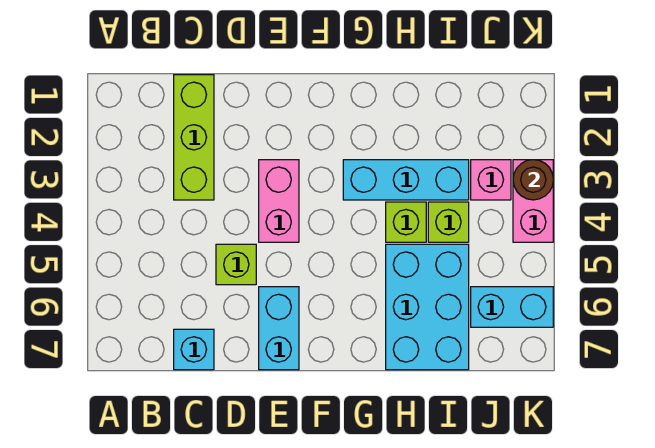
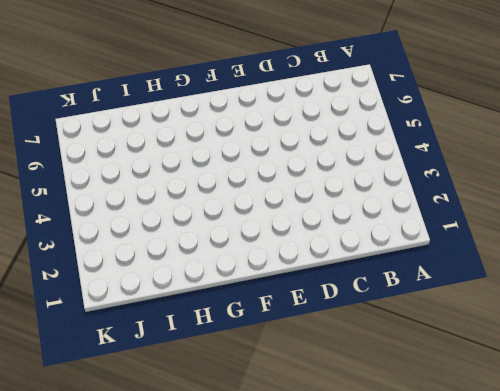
none -> lime brick C1:C3 level 1
none -> cyan brick C7 level 1
none -> lime brick D5 level 1

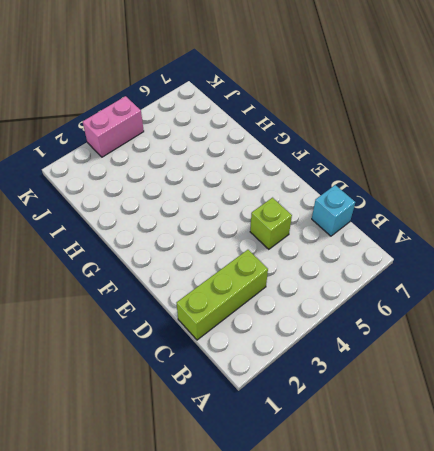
none -> pink brick E3:E4 level 1
none -> cyan brick E6:E7 level 1
none -> cyan brick G3:I3 level 1

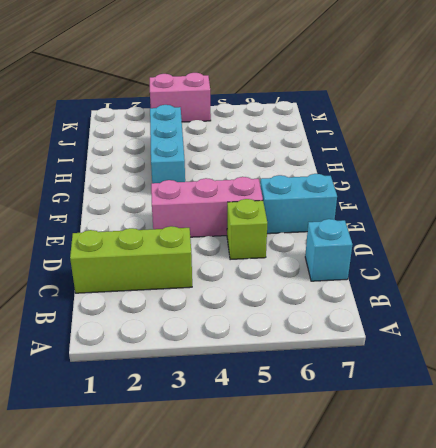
pink brick E3:E5 level 1 -> pink brick E3:E4 level 1
none -> lime brick H4 level 1
none -> cyan brick H5:I7 level 1
none -> lime brick I4 level 1

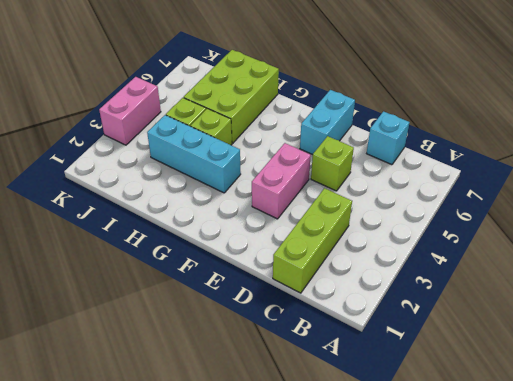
lime brick H5:I7 level 1 -> cyan brick H5:I7 level 1
none -> pink brick J3 level 1
none -> cyan brick J6:K6 level 1
none -> brown round brick K3 level 2

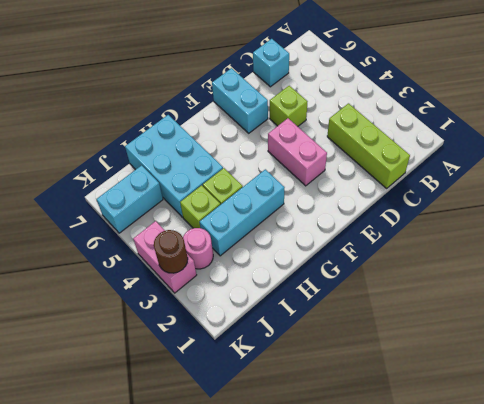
pink round brick J3 level 1 -> pink brick J3 level 1

